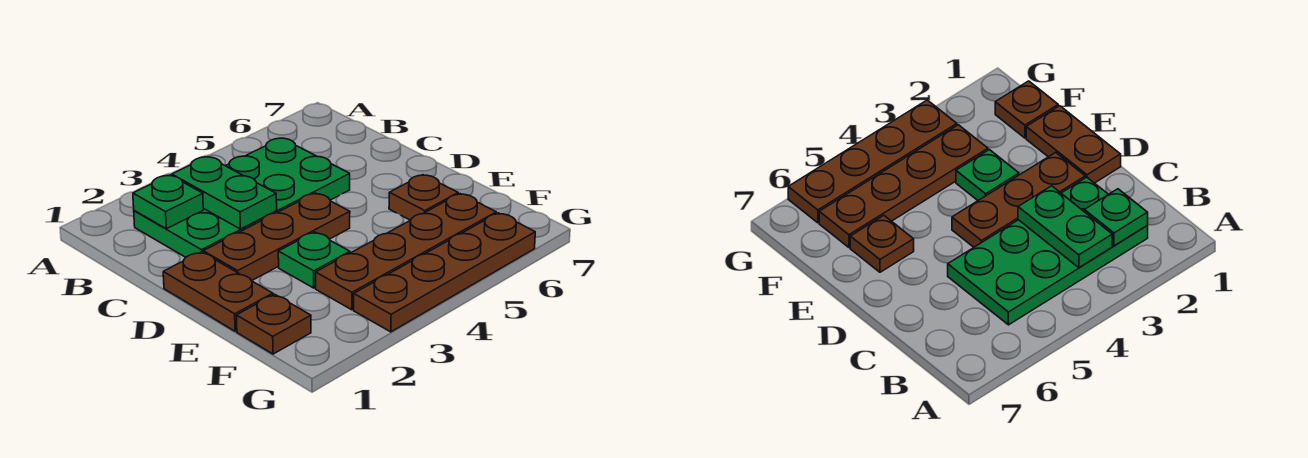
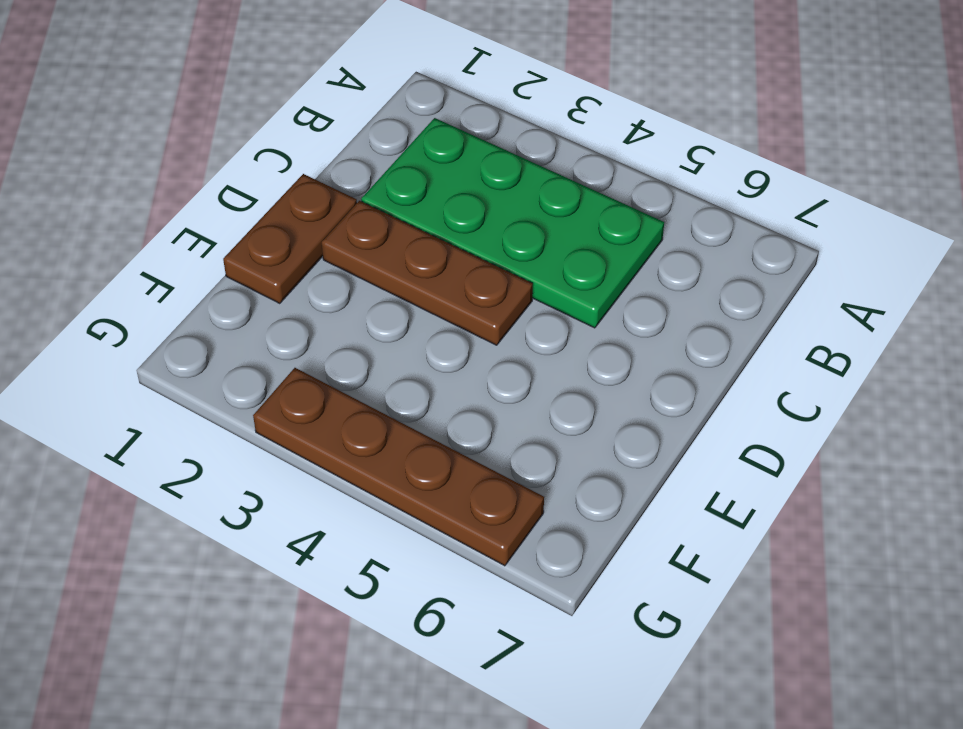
none -> green plate E3 level 1
none -> brown plate E6 level 1

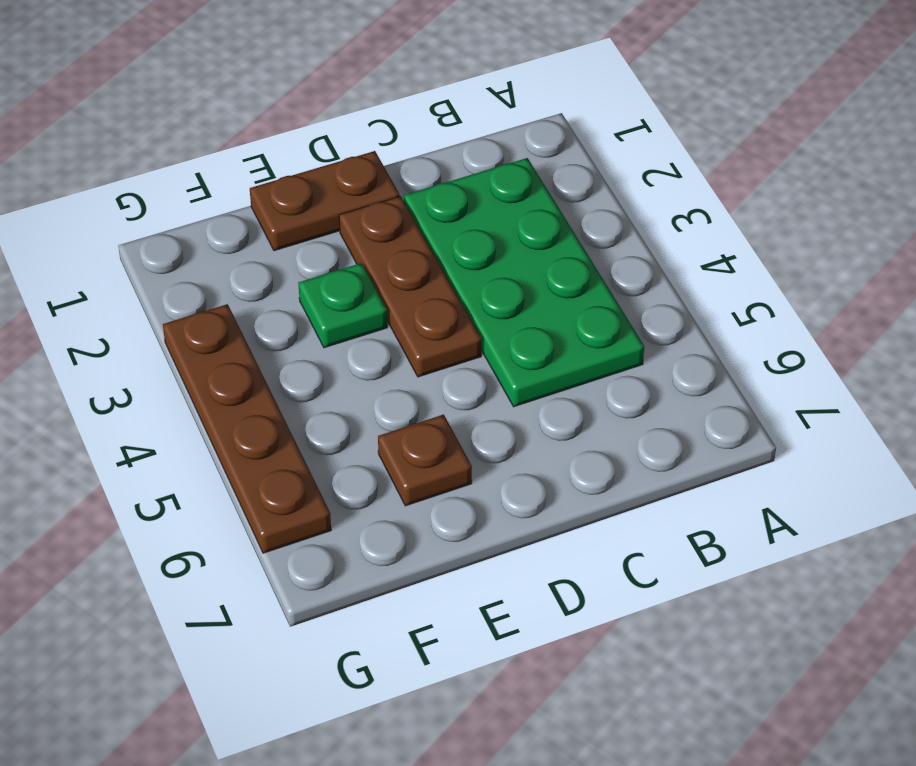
none -> brown plate F1 level 1
none -> brown plate F3:F6 level 1

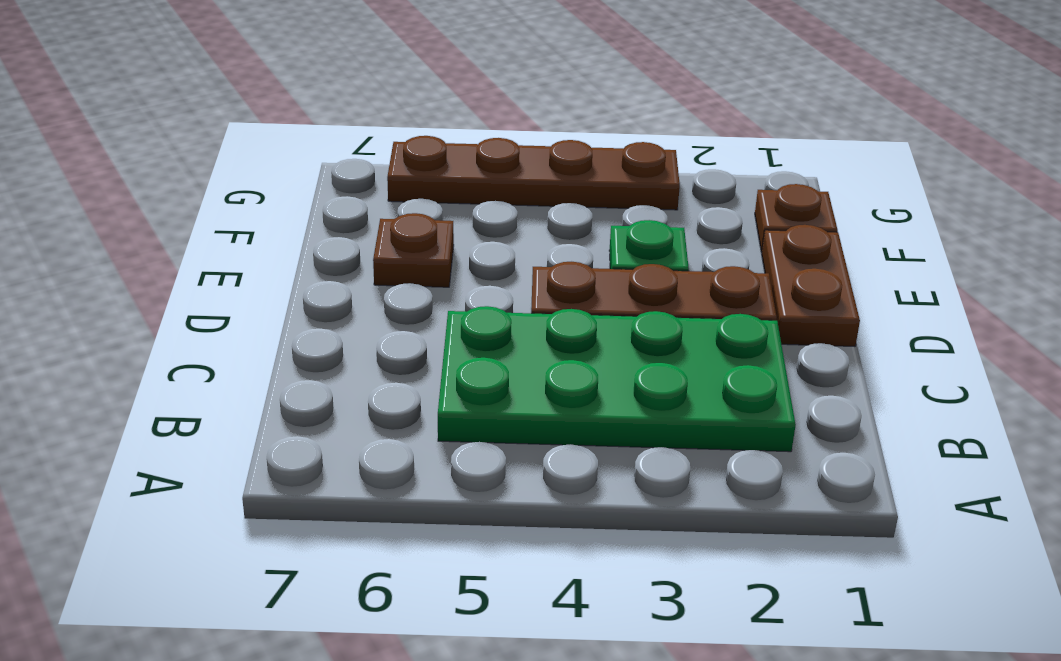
none -> brown plate F3:F6 level 1
none -> green plate B2 level 2

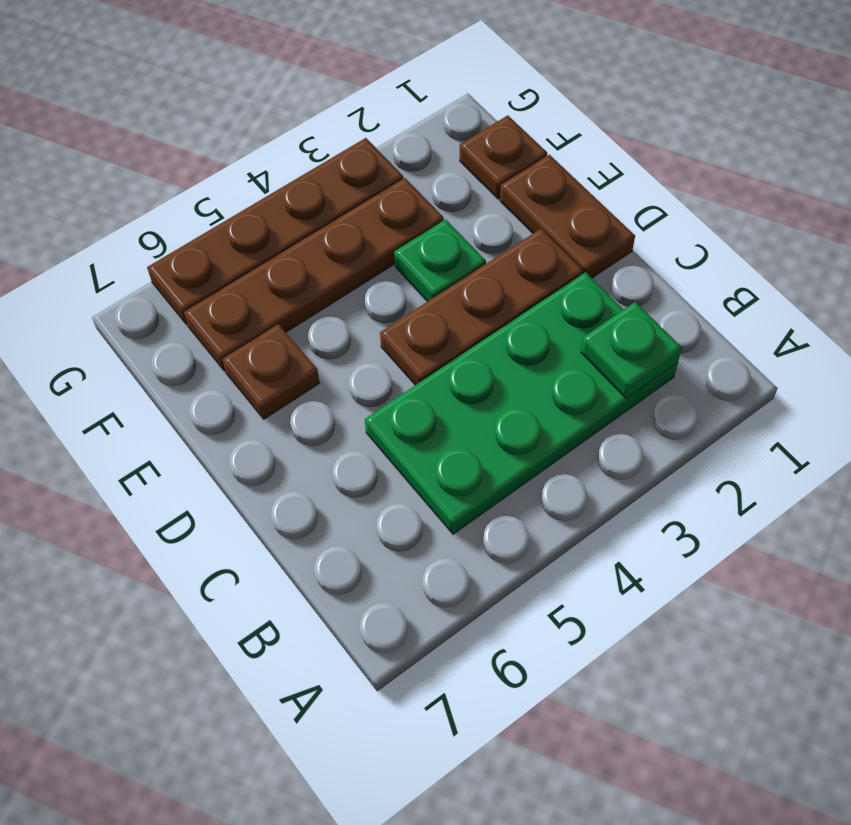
none -> green plate B3:C3 level 2

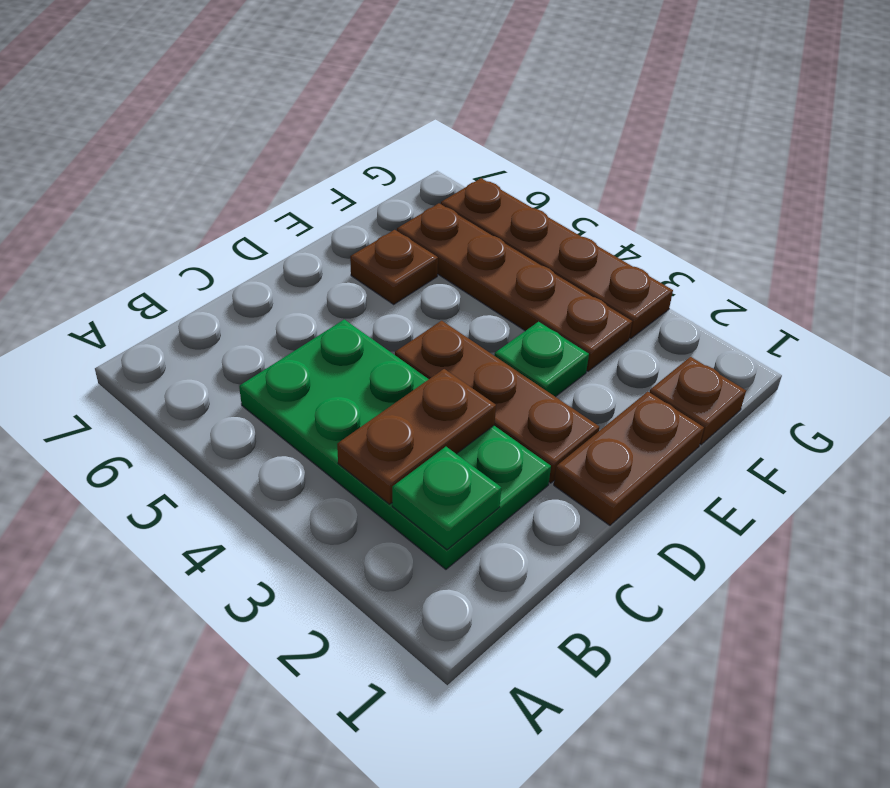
brown plate B3:C3 level 2 -> green plate B3:C3 level 2

